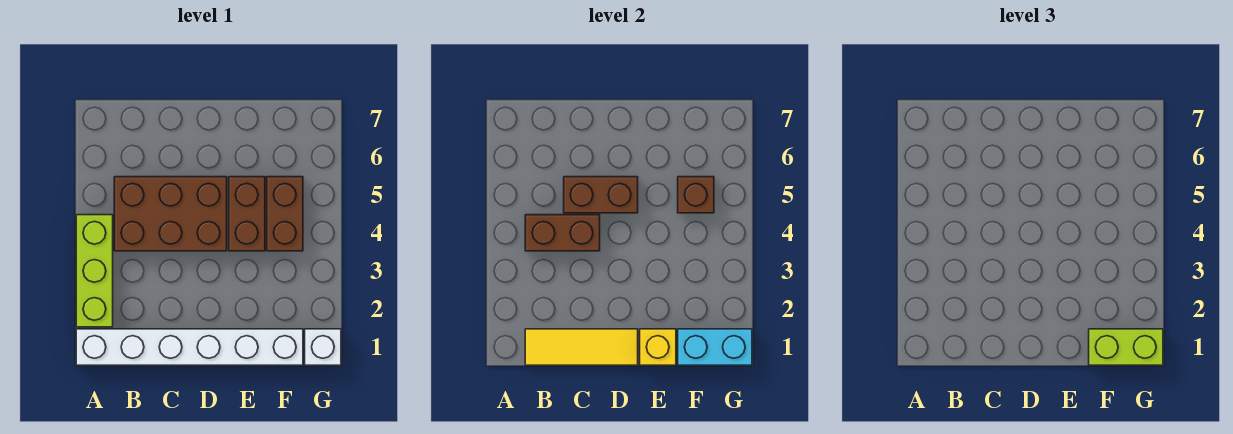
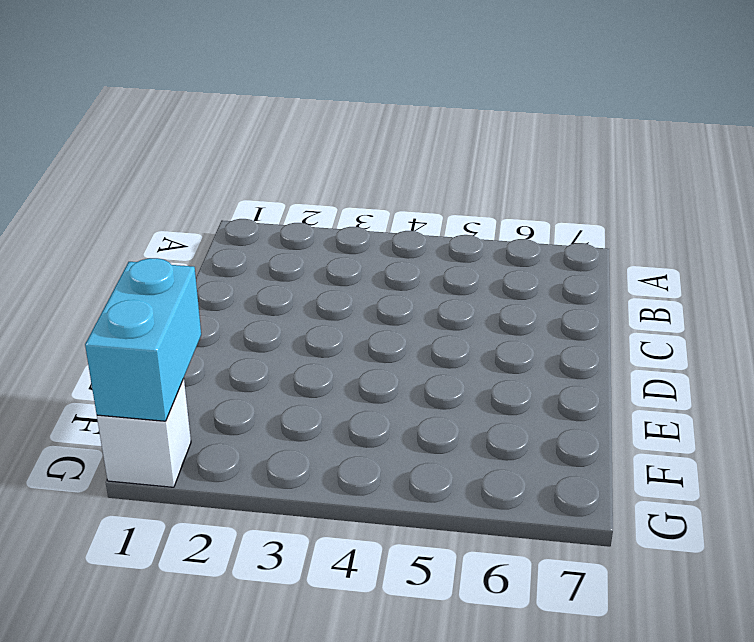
none -> white brick A1:F1 level 1
none -> lime brick A2:A4 level 1
none -> brown brick B4:D5 level 1

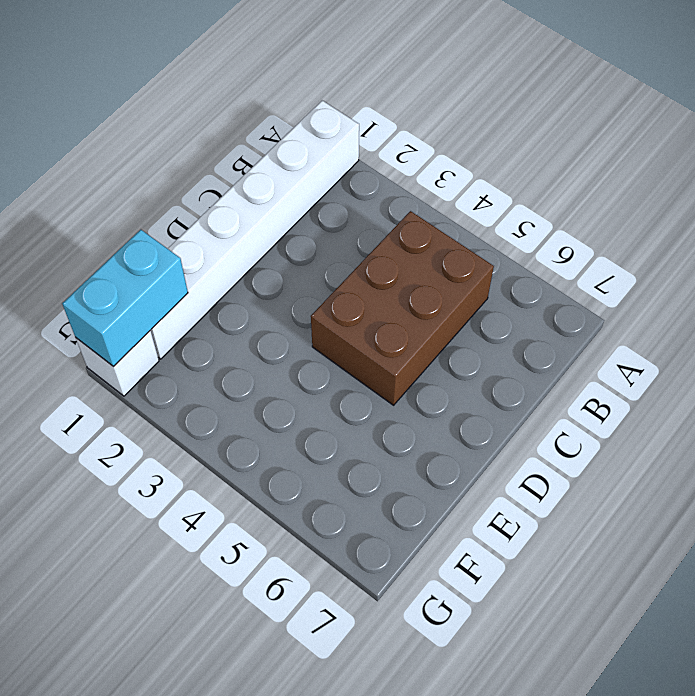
none -> lime brick A2:A4 level 1
none -> brown brick E4:E5 level 1
none -> brown brick F4:F5 level 1

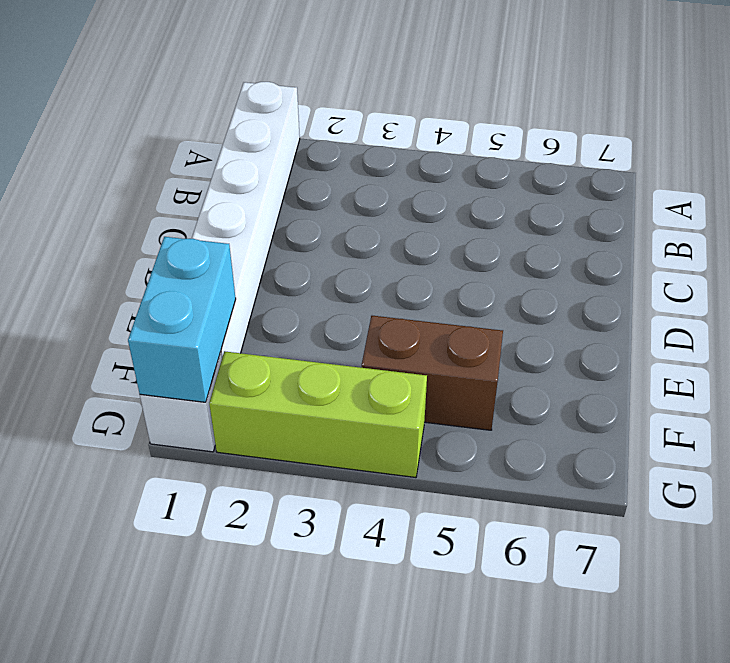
lime brick G2:G4 level 1 -> lime brick A2:A4 level 1
none -> brown brick B4:D5 level 1
none -> brown brick E4:E5 level 1
none -> yellow tile B1:D1 level 2

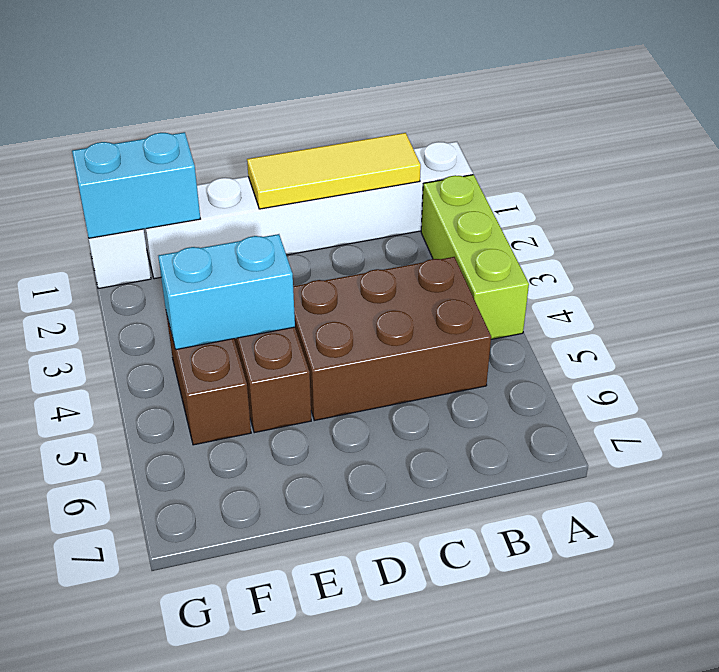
cyan brick E4:F4 level 2 -> none
none -> brown brick B4:C4 level 2
none -> brown brick C5:D5 level 2
none -> yellow brick E1 level 2

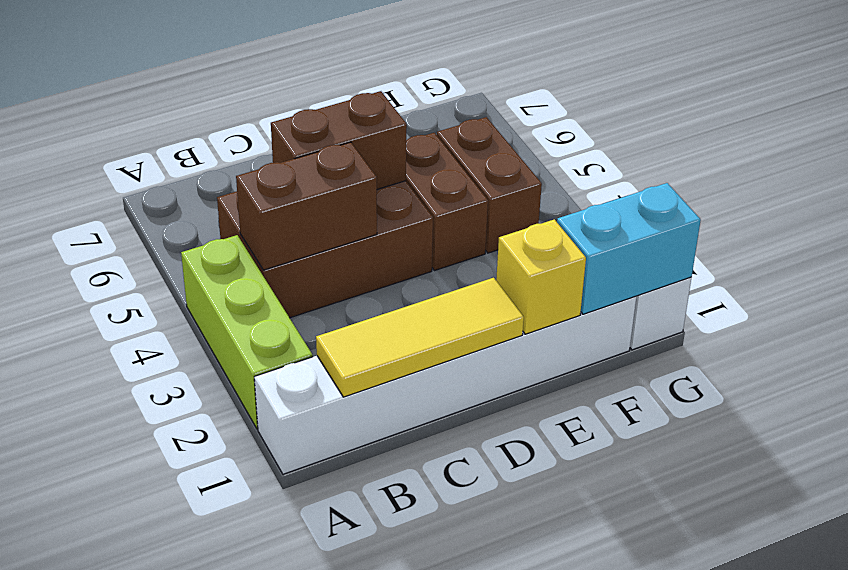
none -> brown brick F5 level 2
none -> lime brick F1:G1 level 3

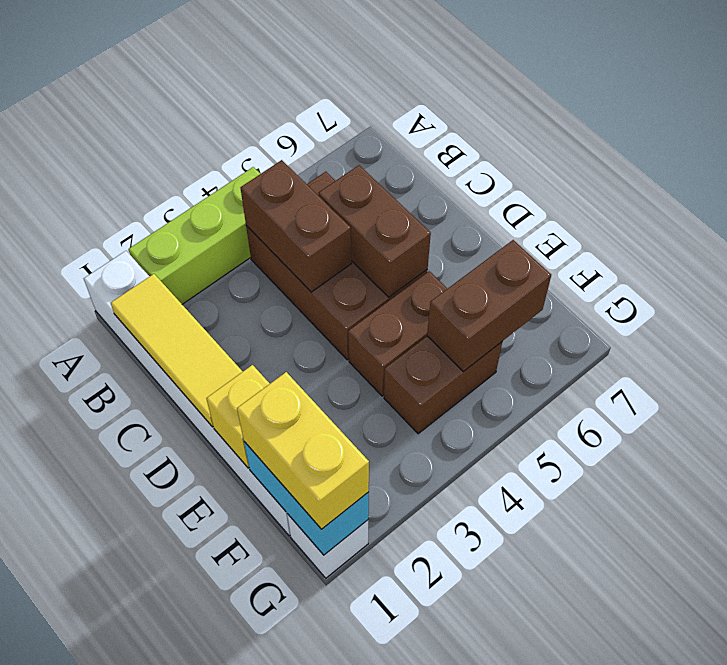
yellow brick F1:G1 level 3 -> lime brick F1:G1 level 3
brown brick F5:F6 level 2 -> brown brick F5 level 2

